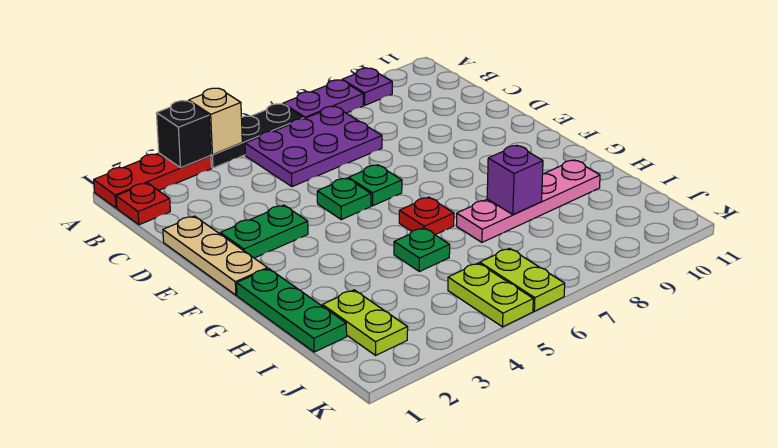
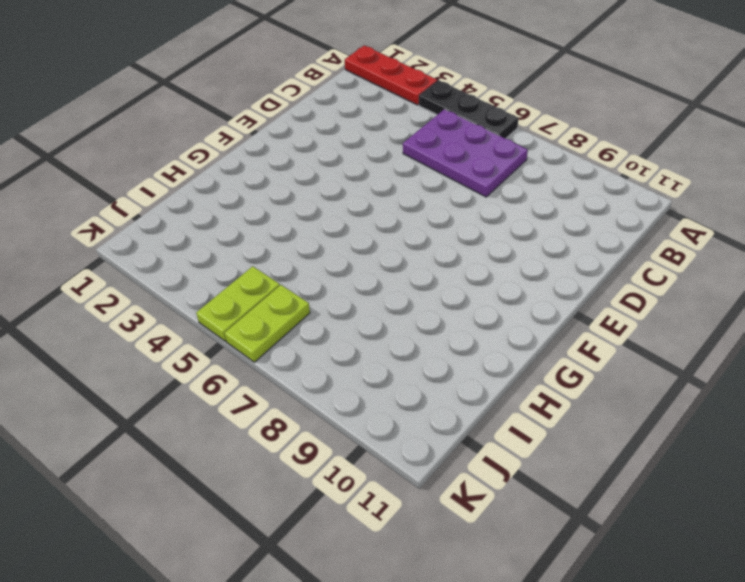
none -> purple plate A7:A8 level 1
none -> purple plate A9 level 1
none -> red plate B1 level 1

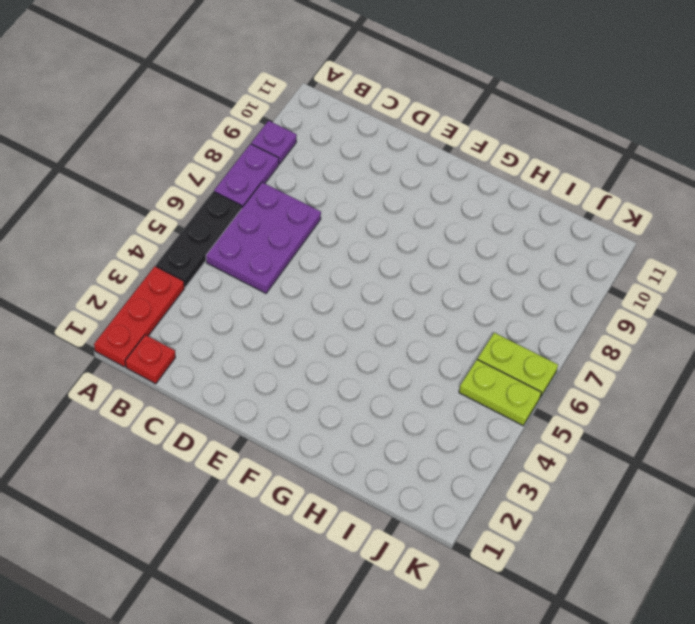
none -> tan plate D1:F1 level 1
none -> green plate E2:E3 level 1
none -> green plate E5 level 1

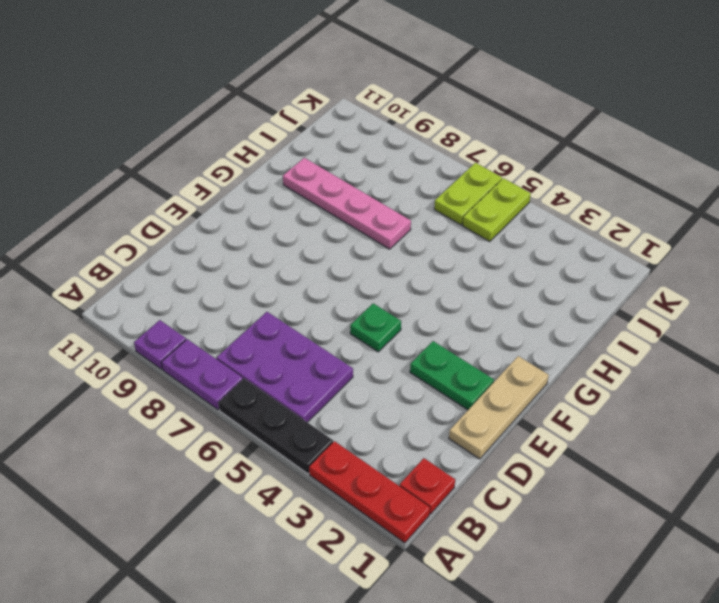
none -> green plate E6 level 1
none -> green plate G1:I1 level 1
none -> red plate G6 level 1

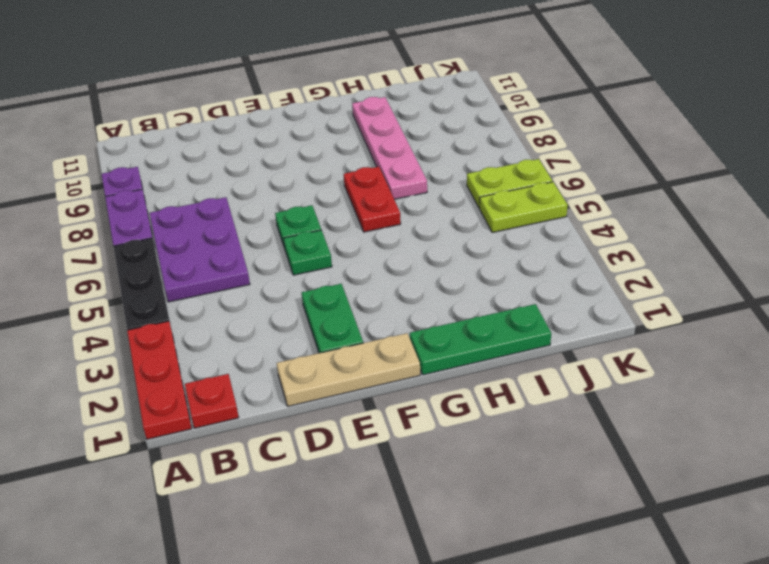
red plate G6:G7 level 1 -> red plate G6 level 1
none -> green plate H5 level 1
none -> lime plate I2:J2 level 1
none -> black brick A3 level 2

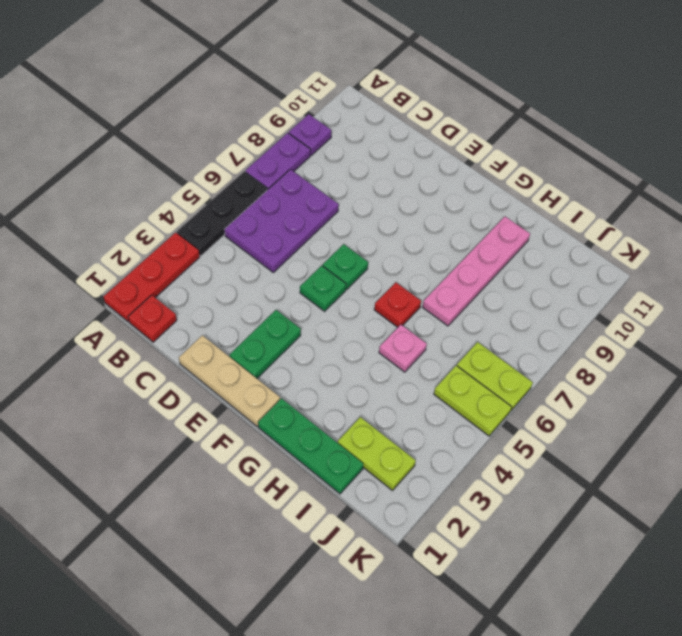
pink plate H5 level 1 -> green plate H5 level 1
none -> black brick A3 level 2
none -> tan brick A4 level 2
none -> purple brick H8 level 2

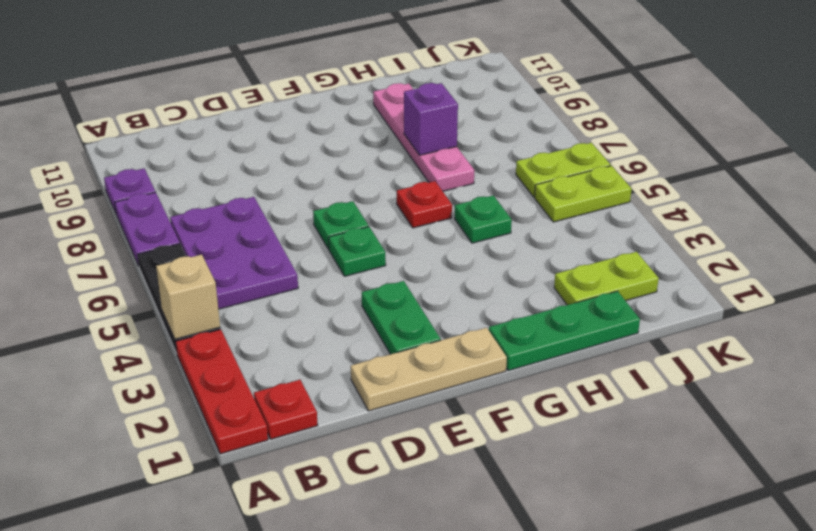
none -> black brick A3 level 2

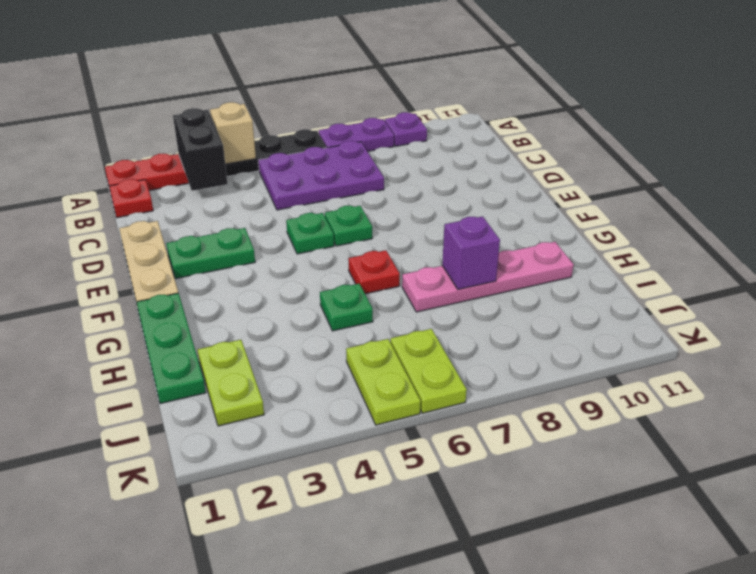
black brick A3:B3 level 2 -> black brick A3 level 2

